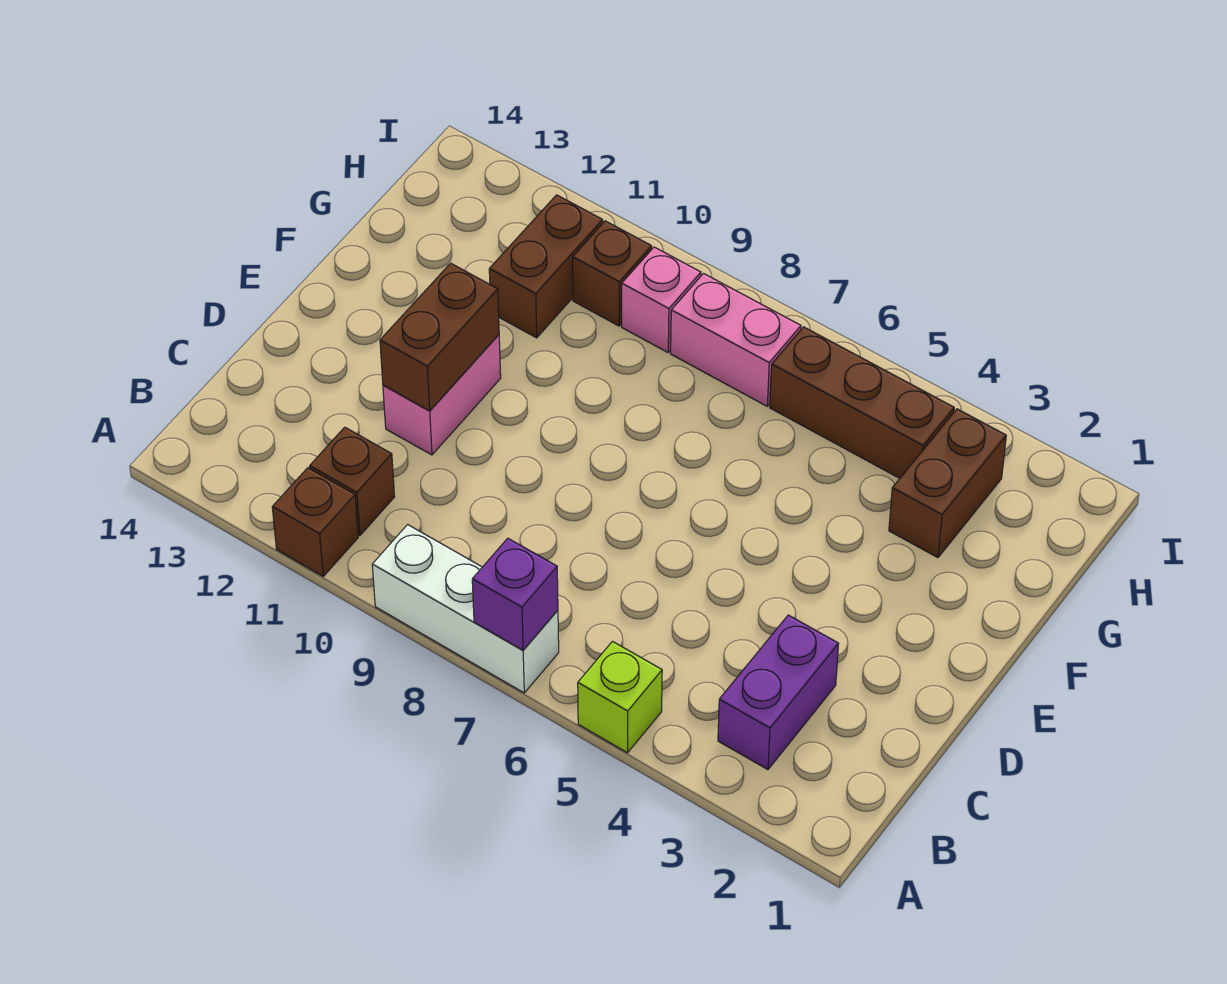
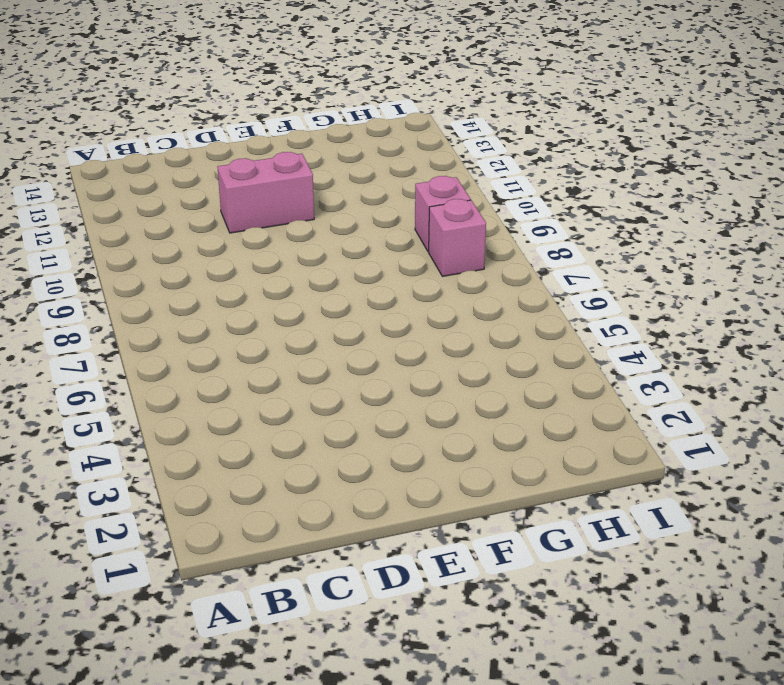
pink brick H8 level 1 -> pink brick H7:H8 level 1
none -> lime brick A5 level 1
none -> white brick A7:A9 level 1
none -> brown brick A11 level 1

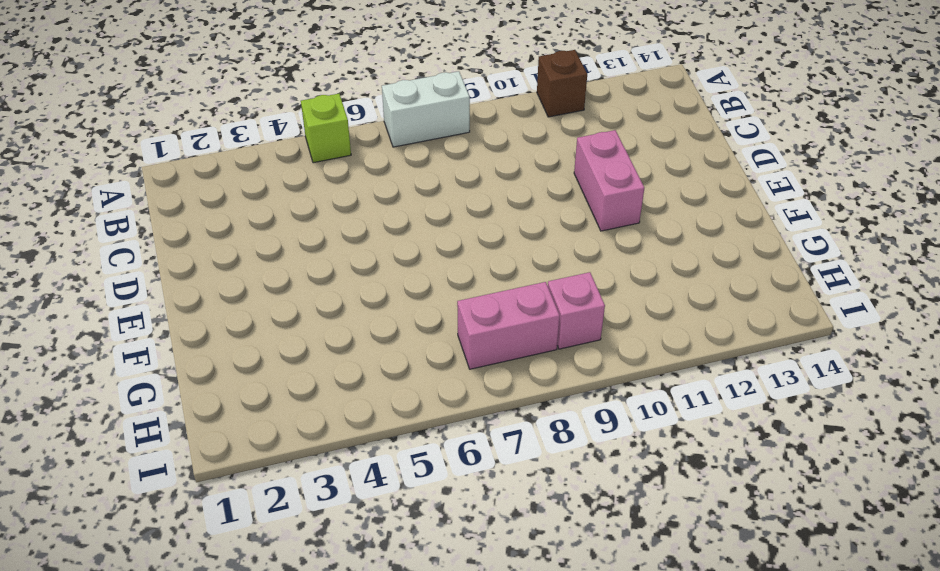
white brick A7:A8 level 1 -> white brick A7:A9 level 1
none -> purple brick B3:C3 level 1
none -> brown brick B11 level 1
none -> brown brick G3:H3 level 1

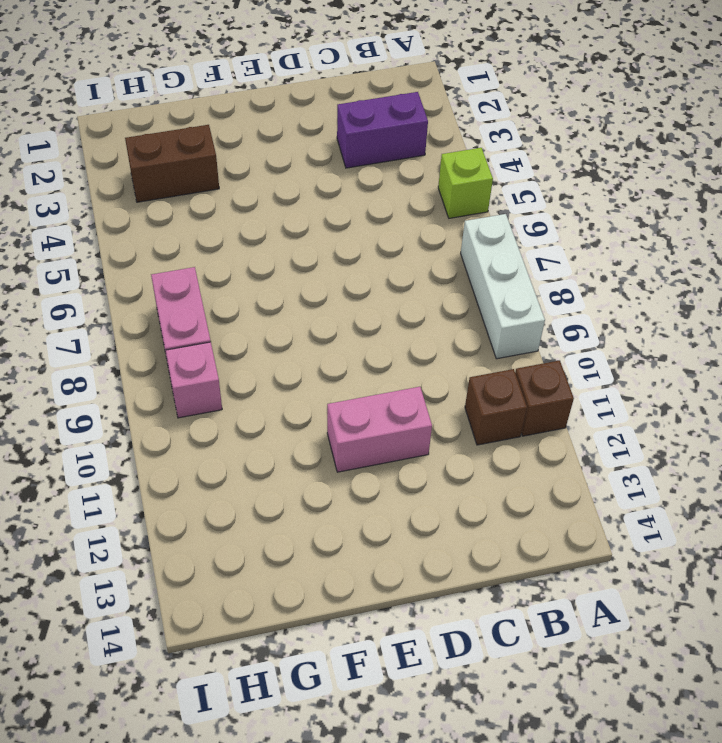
none -> brown brick G11:H11 level 1
none -> brown brick H4:H6 level 1
none -> brown brick H10 level 1

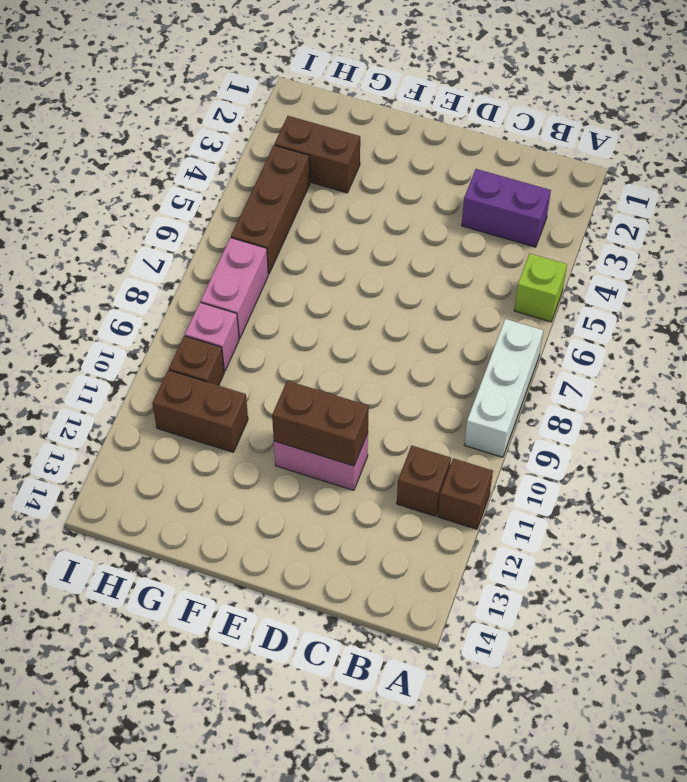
none -> purple brick A7 level 2

